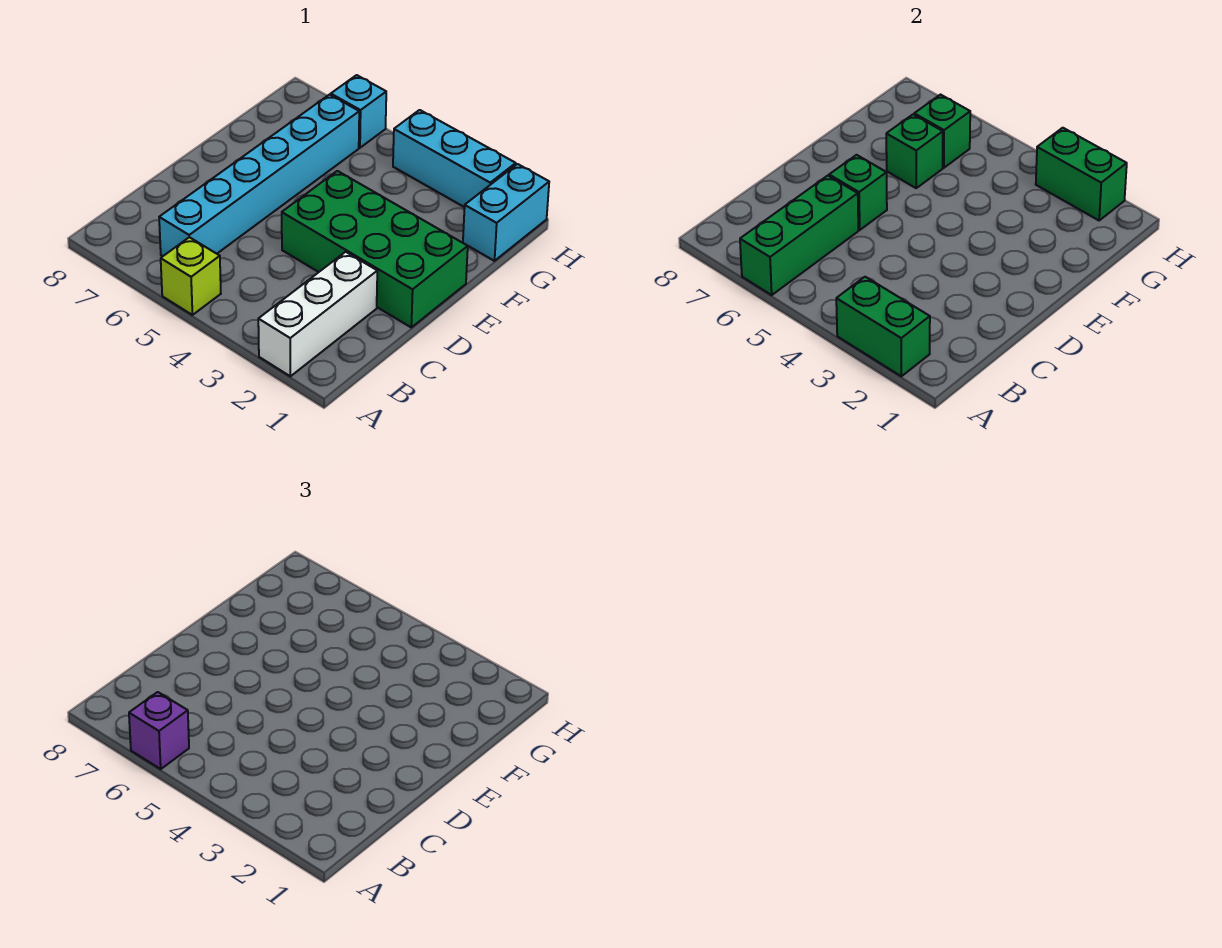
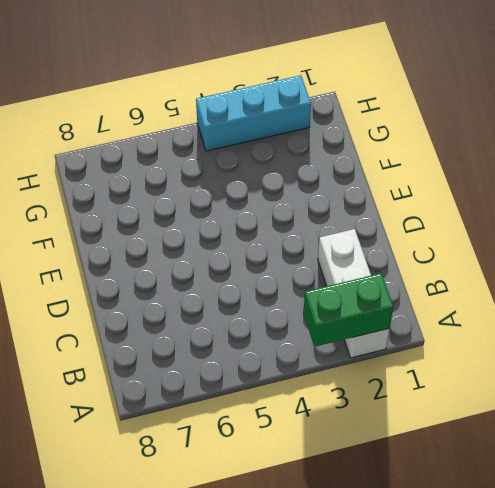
none -> lime brick A5 level 1
none -> cyan brick B6:G6 level 1
none -> green brick D1:E4 level 1

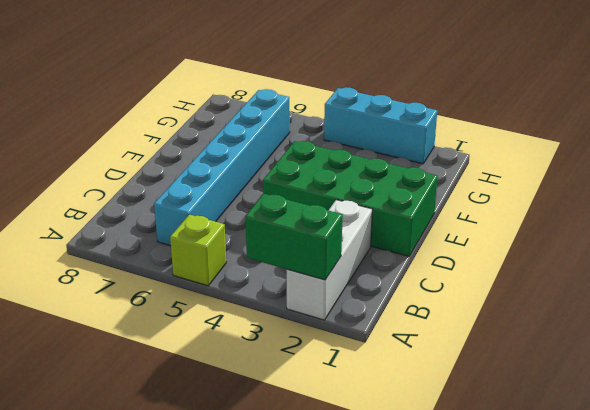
none -> cyan brick G1:H1 level 1
none -> cyan brick H6 level 1
none -> green brick A6:C6 level 2

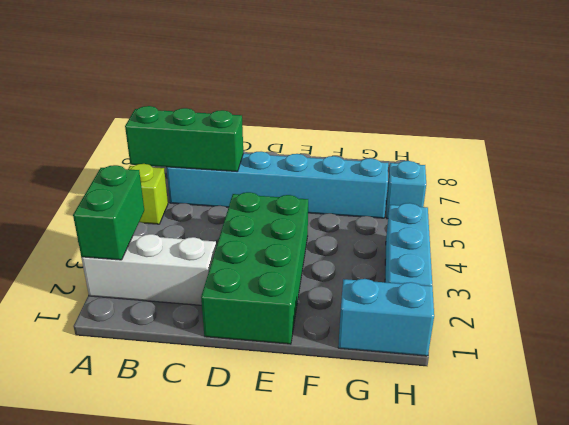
none -> green brick D6 level 2
none -> green brick F6 level 2
none -> green brick G6 level 2

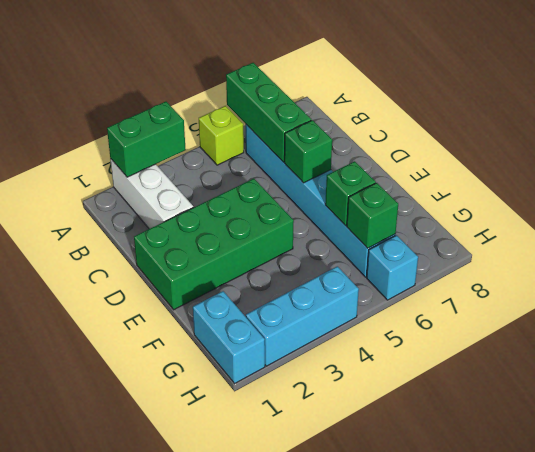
none -> green brick H2:H3 level 2
none -> purple brick A6 level 3

